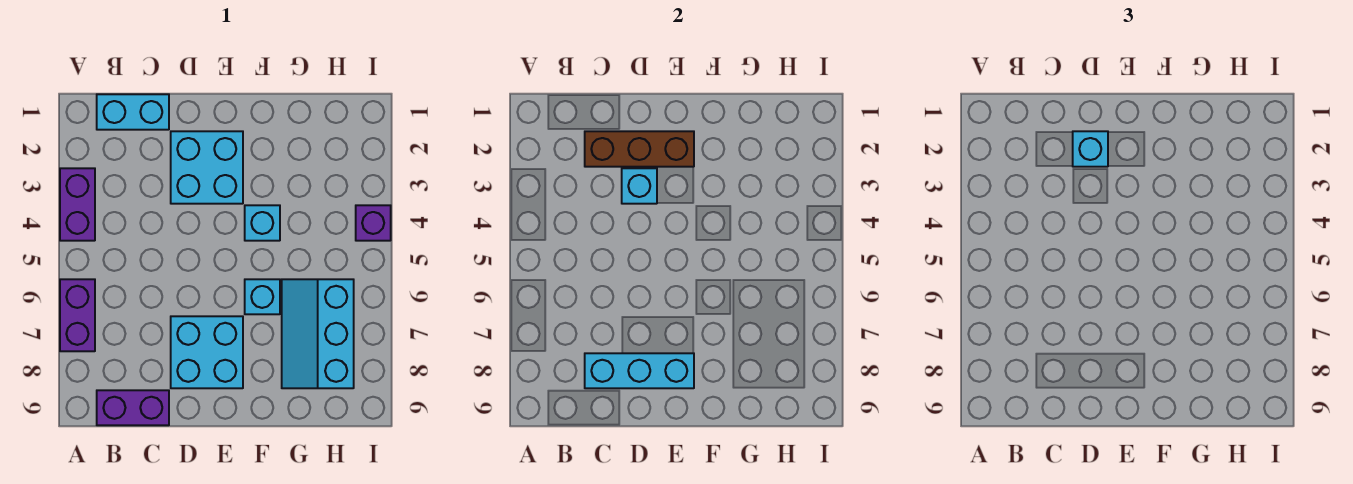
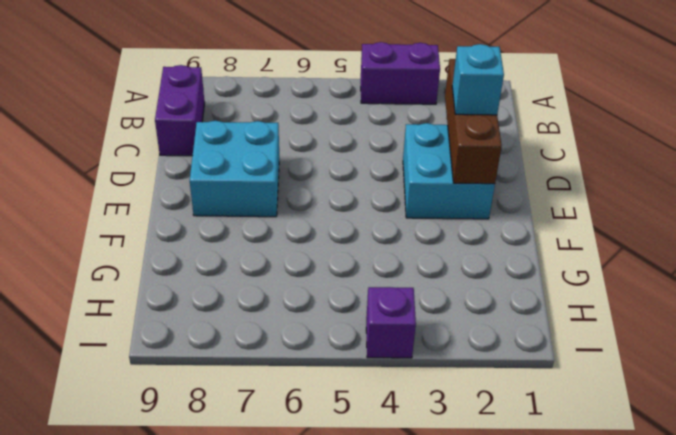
none -> purple brick A6:A7 level 1
none -> cyan brick B1:C1 level 1
none -> cyan brick F4 level 1

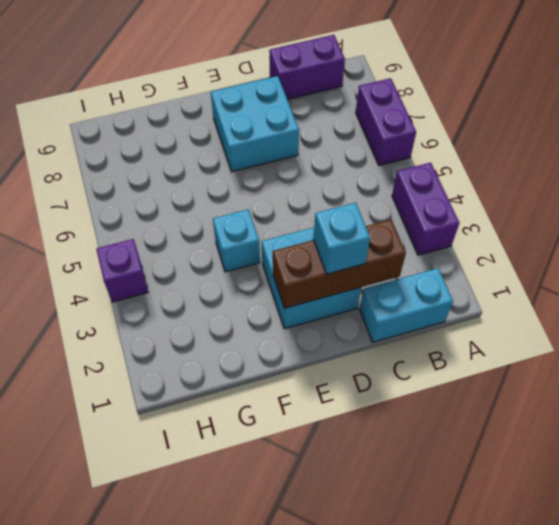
none -> cyan brick F6 level 1
none -> cyan slope G6:H8 level 1 top H
none -> cyan brick C8:E8 level 2

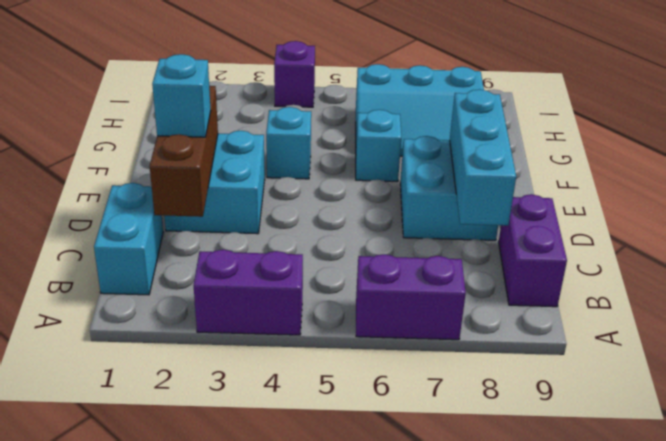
none -> cyan brick D3 level 2

